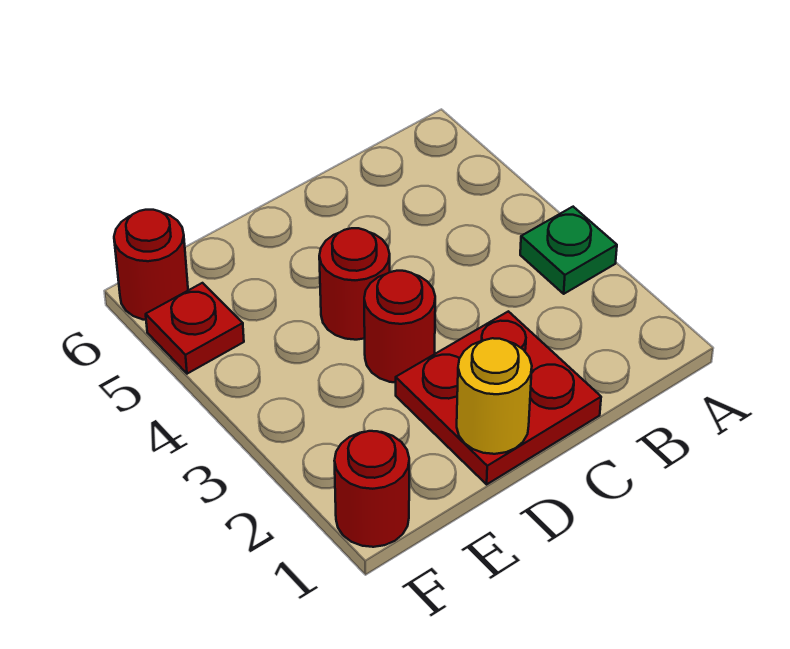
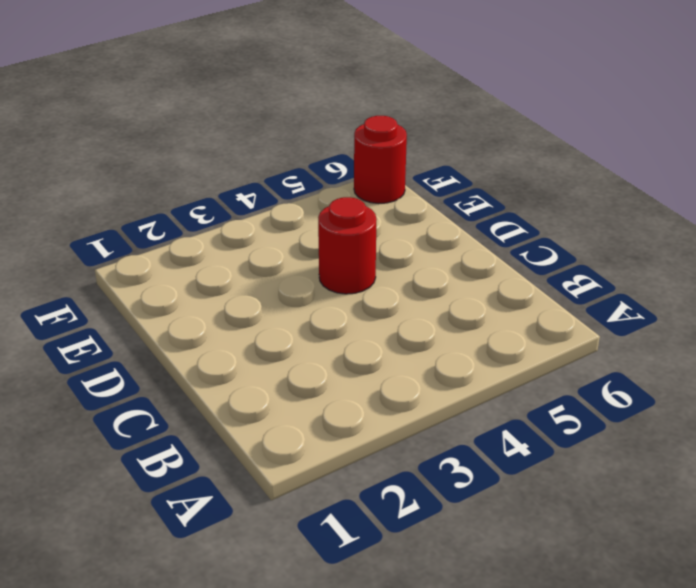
none -> green plate A3 level 1
none -> red plate C1:D2 level 1

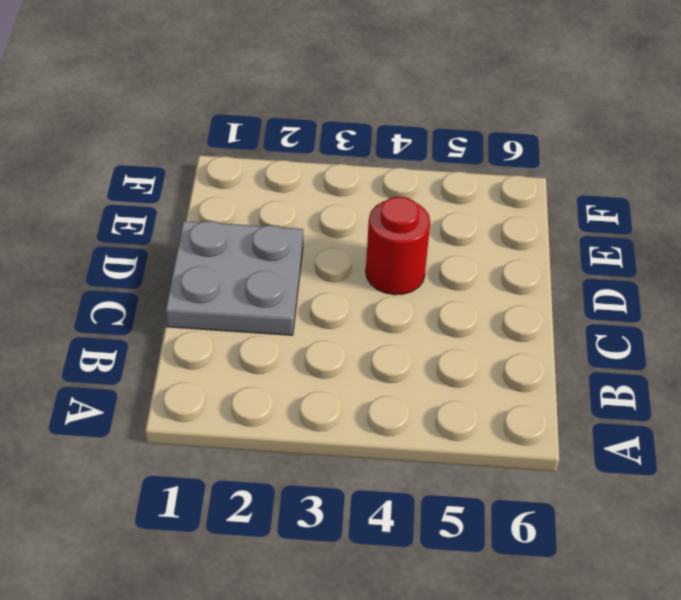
grey plate C1:D2 level 1 -> red plate C1:D2 level 1
none -> green plate A3 level 1
none -> red round brick D3 level 1

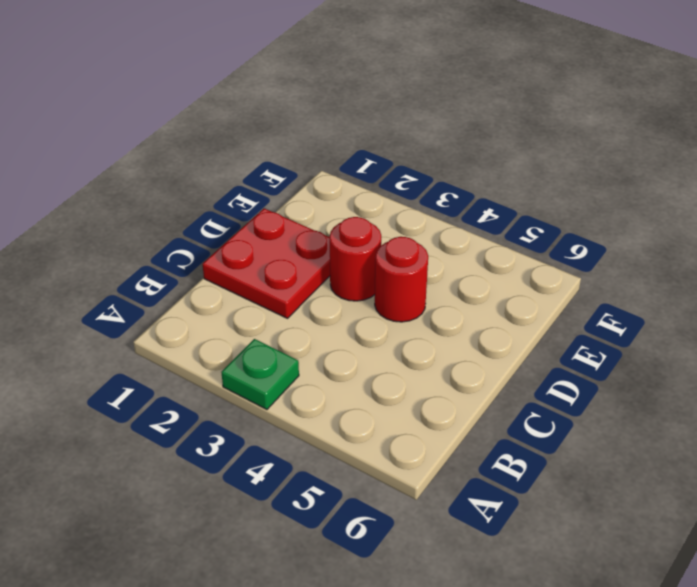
none -> red round brick F1 level 1
none -> red plate F5 level 1

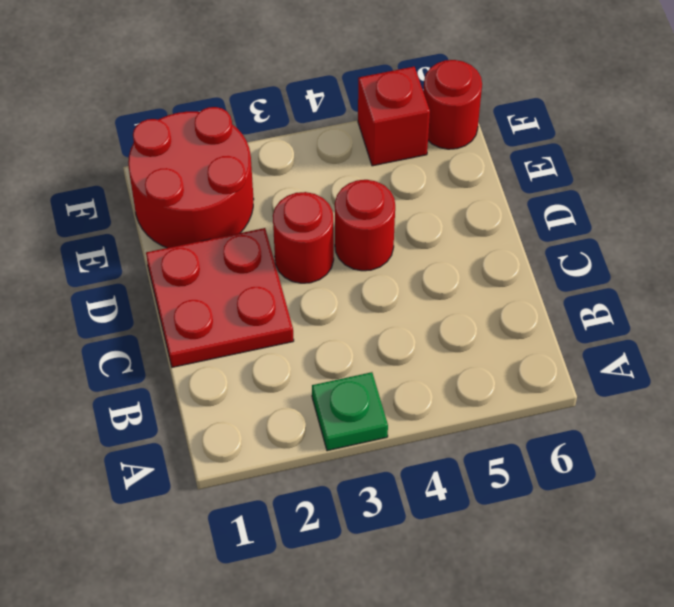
red round brick E1:F2 level 1 -> red round brick F1 level 1
red brick F5 level 1 -> red plate F5 level 1
none -> yellow round brick D1 level 2

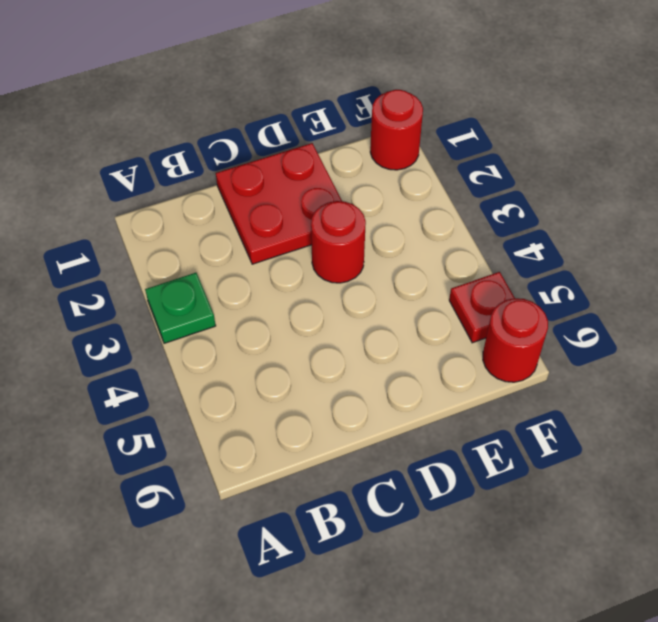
none -> red round brick D4 level 1
none -> yellow round brick D1 level 2

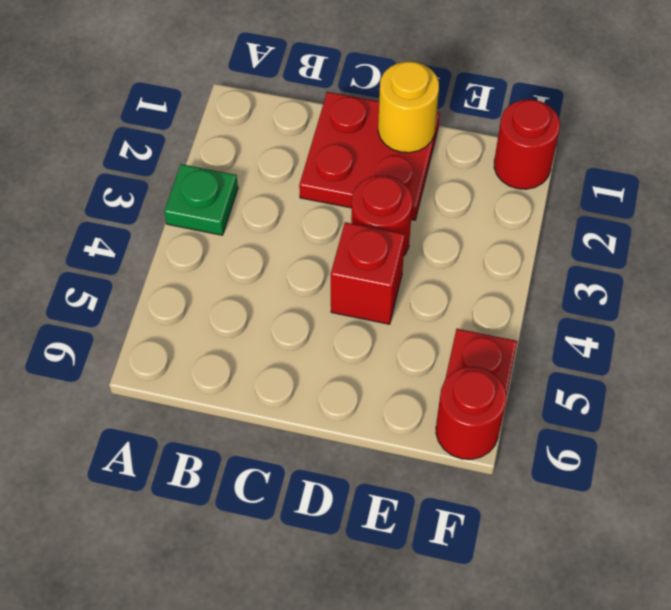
red brick D4 level 1 -> red round brick D4 level 1

